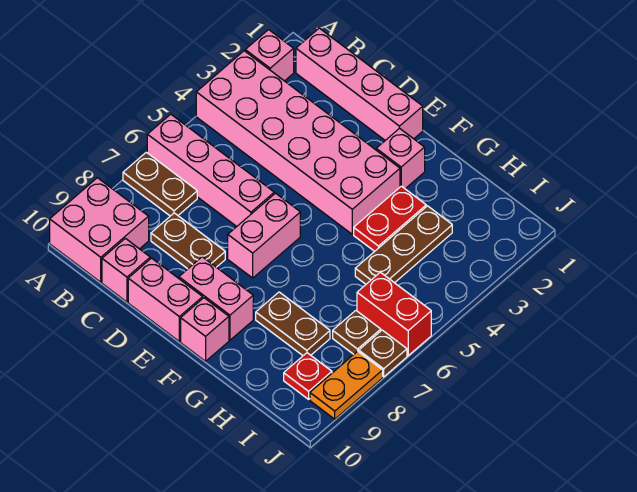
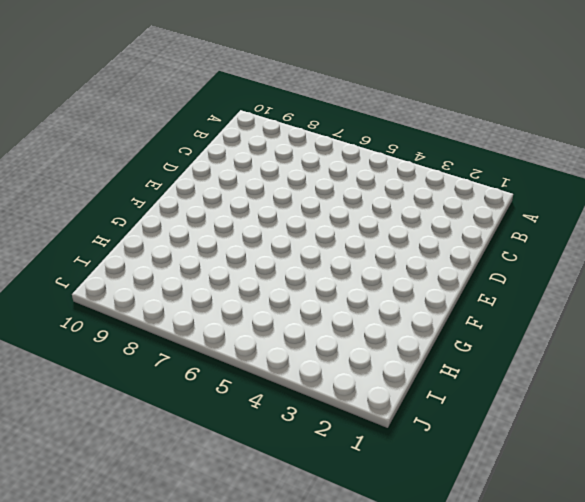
none -> pink brick A2 level 1
none -> pink brick A3:F4 level 1
none -> pink brick A6:D6 level 1

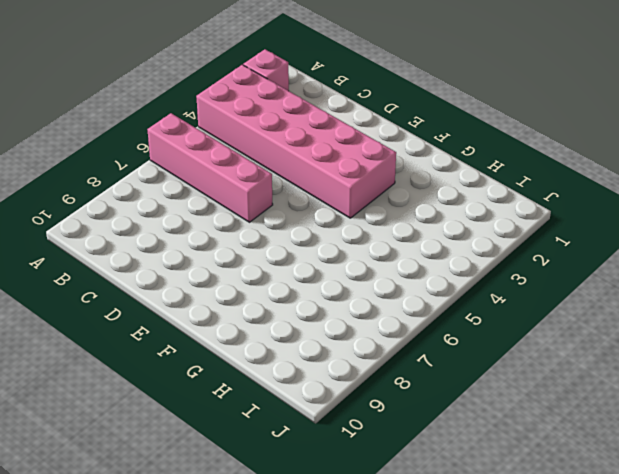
none -> brown plate A7:B7 level 1
none -> pink brick A9:B10 level 1
none -> pink brick B1:E1 level 1

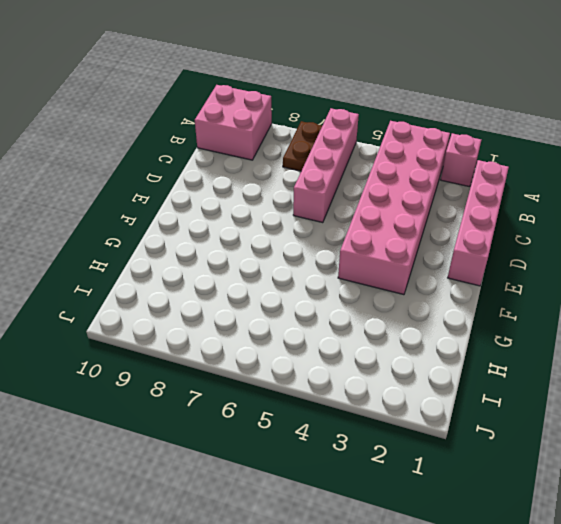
none -> brown plate C8:D8 level 1
none -> pink brick C10 level 1
none -> pink brick D10:E10 level 1

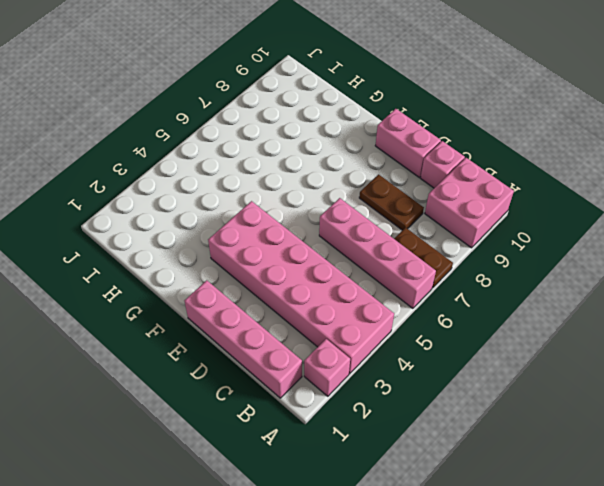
none -> pink brick E6:E7 level 1
none -> pink brick E9:F9 level 1
none -> pink brick F2 level 1

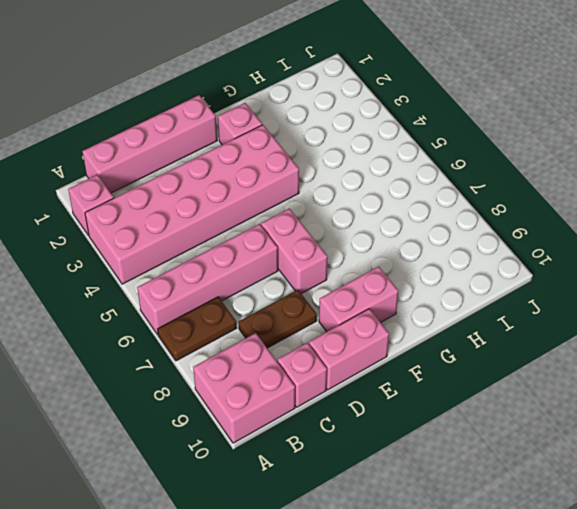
none -> pink brick F10 level 1
none -> red plate G3:G4 level 1
none -> brown plate G8:H8 level 1

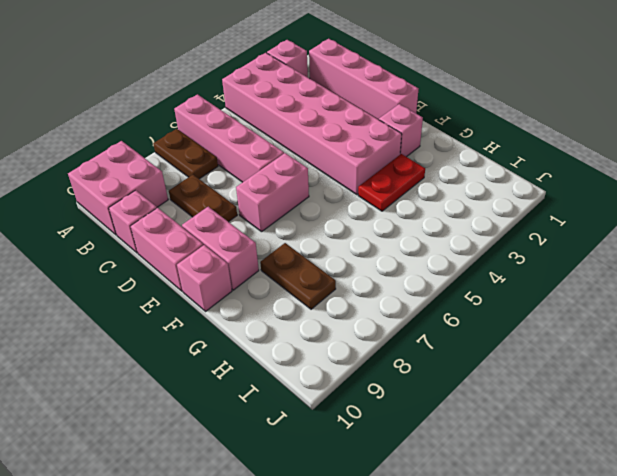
none -> brown plate H3:H5 level 1
none -> red brick I6:J6 level 1
none -> brown plate I7 level 1

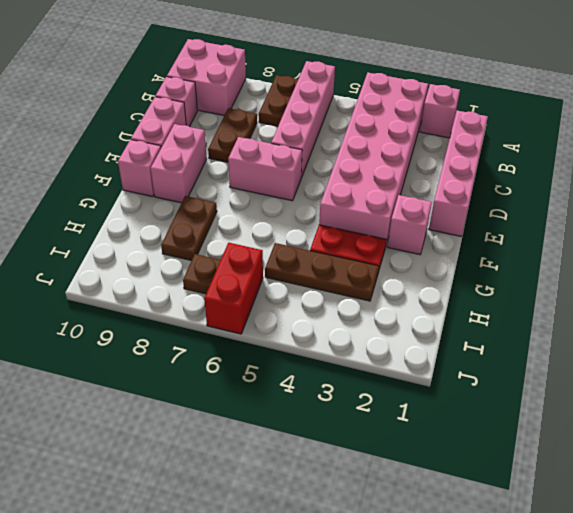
none -> red plate I9 level 1
none -> brown plate J7 level 1
none -> orange plate J8:J9 level 1

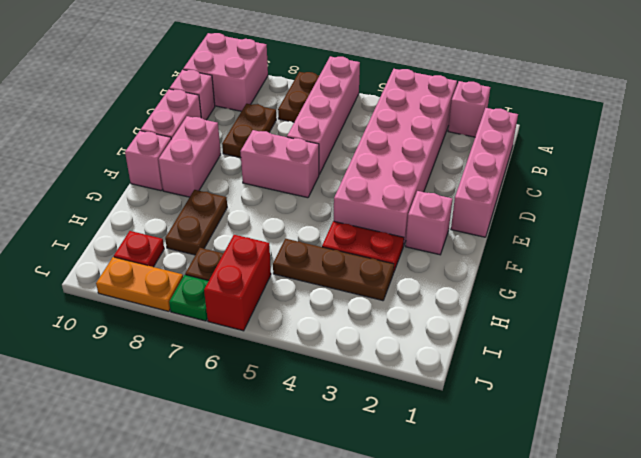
green plate J7 level 1 -> brown plate J7 level 1

